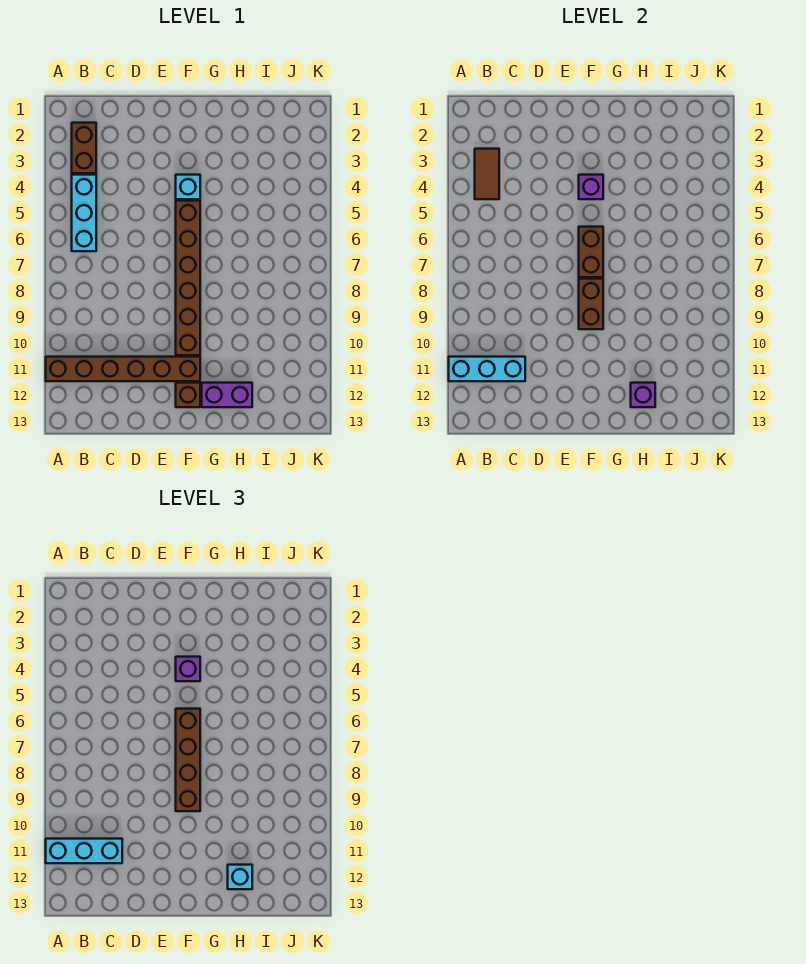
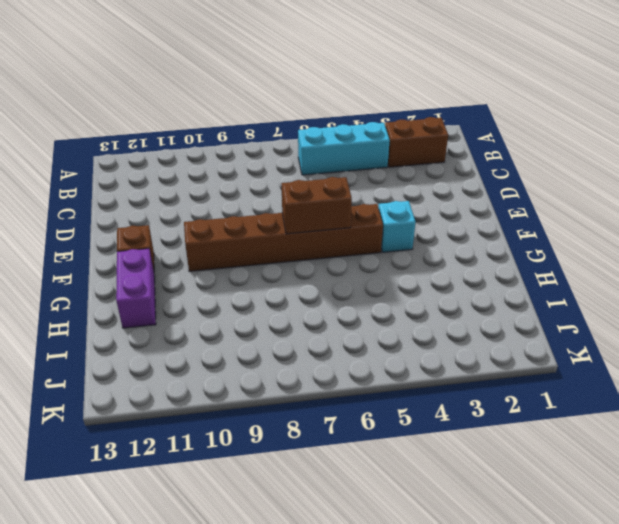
none -> brown brick A11:F11 level 1
none -> cyan brick A11:C11 level 2
none -> brown tile B3:B4 level 2

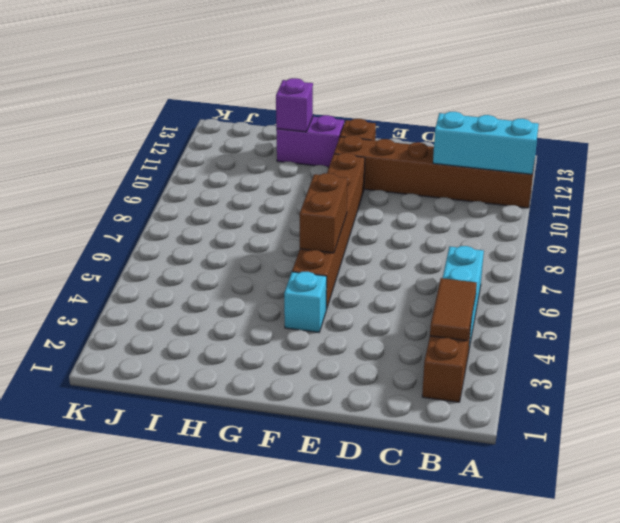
none -> purple brick F4 level 2
none -> brown brick F8:F9 level 2
none -> cyan brick A11:C11 level 3

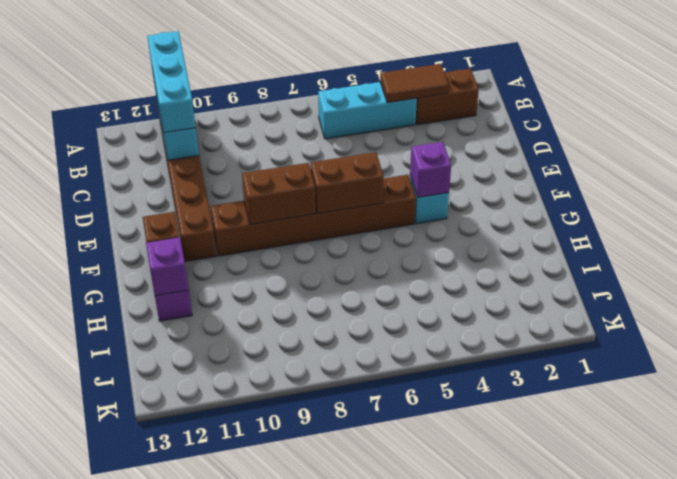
none -> purple brick F4 level 3
none -> brown brick F6:F9 level 3
none -> cyan brick H12 level 3

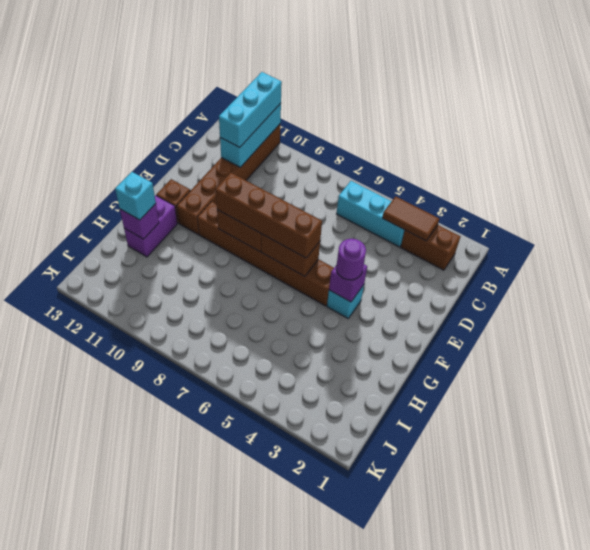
purple round brick F4 level 3 -> purple brick F4 level 3

